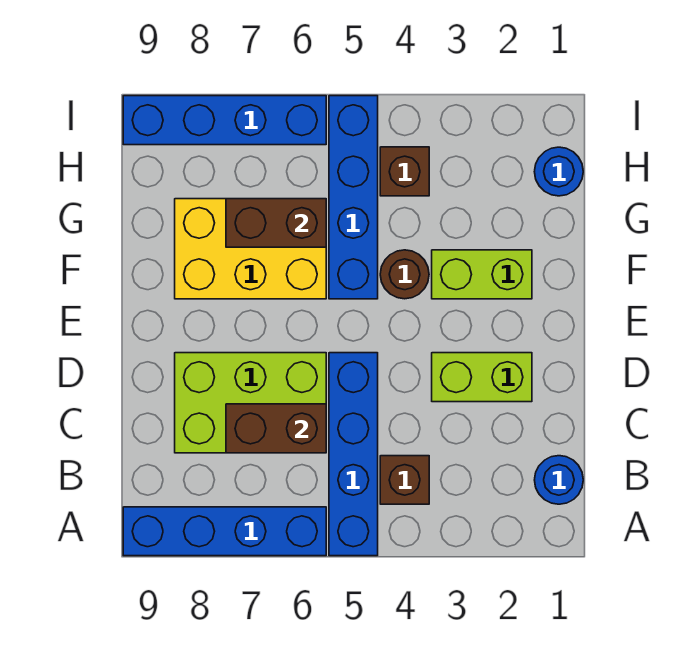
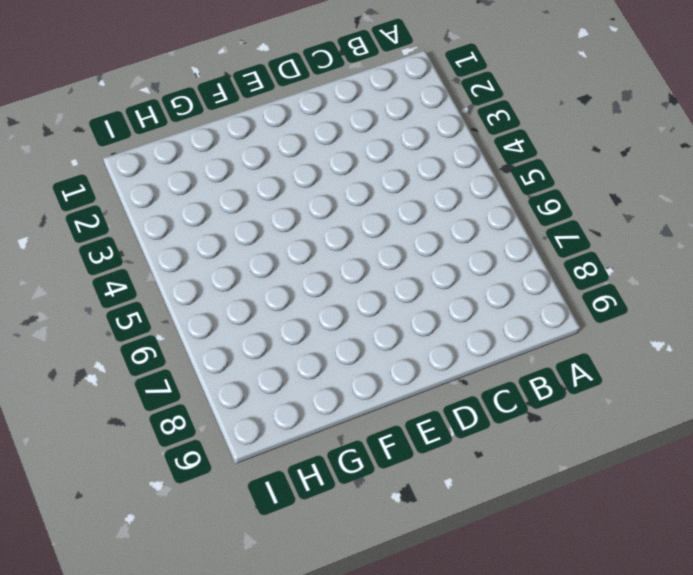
none -> blue brick A5:D5 level 1
none -> blue brick A6:A9 level 1
none -> blue round brick B1 level 1

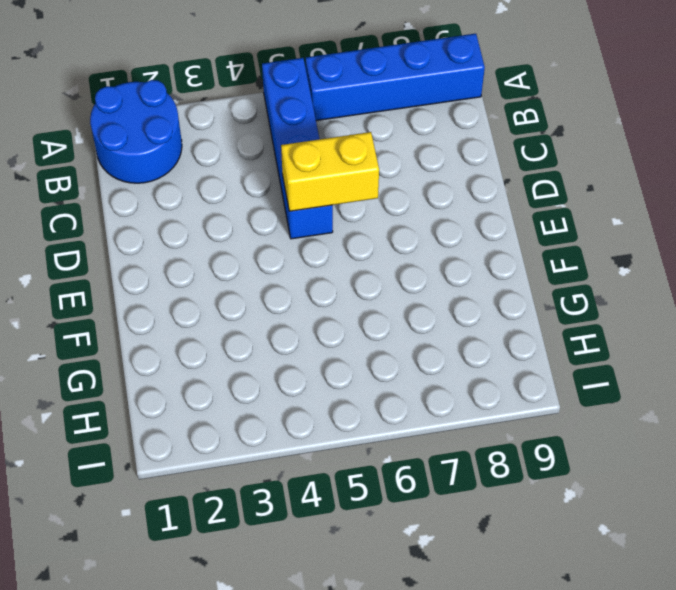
blue round brick A1:B2 level 1 -> blue round brick B1 level 1
yellow brick D5:D6 level 2 -> none
none -> brown brick B4 level 1
none -> lime brick C6:D8 level 1
none -> lime brick D2:D3 level 1

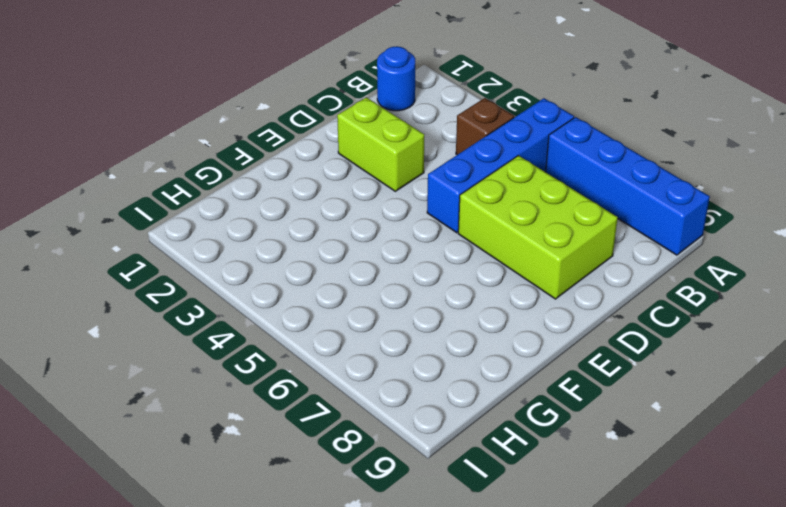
none -> lime brick F2:F3 level 1
none -> brown round brick F4 level 1
none -> blue brick F5:I5 level 1

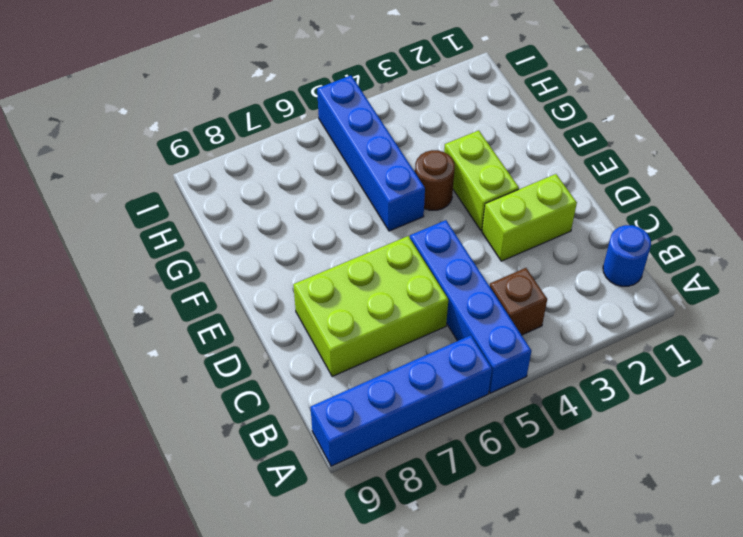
lime brick E3:F3 level 1 -> lime brick F2:F3 level 1
none -> yellow brick F6:G8 level 1
none -> blue round brick H1 level 1
none -> brown brick H4 level 1

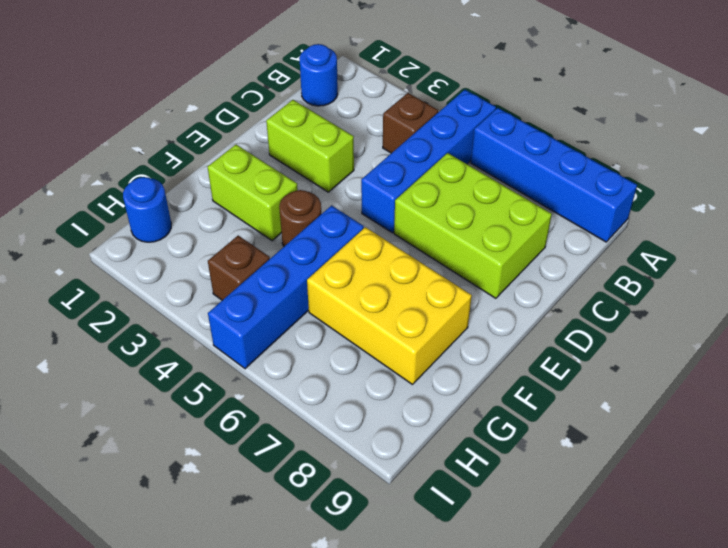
none -> blue brick I6:I9 level 1
none -> brown brick C6:C7 level 2
none -> brown brick G6:G7 level 2

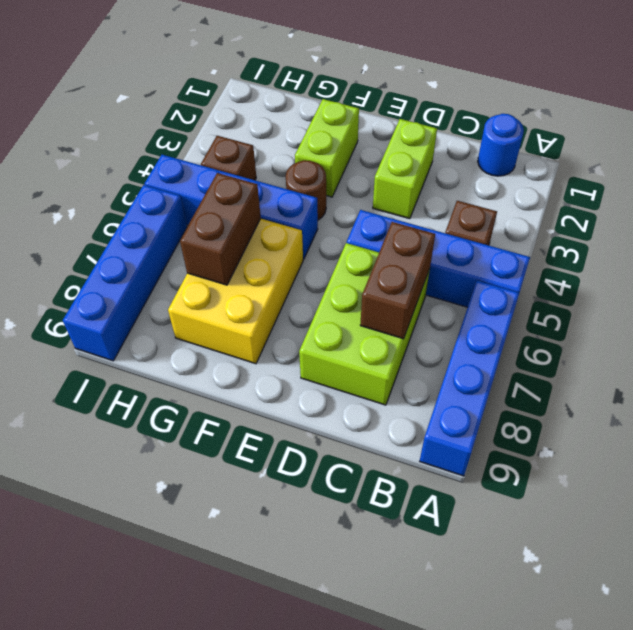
none -> blue round brick H1 level 1

